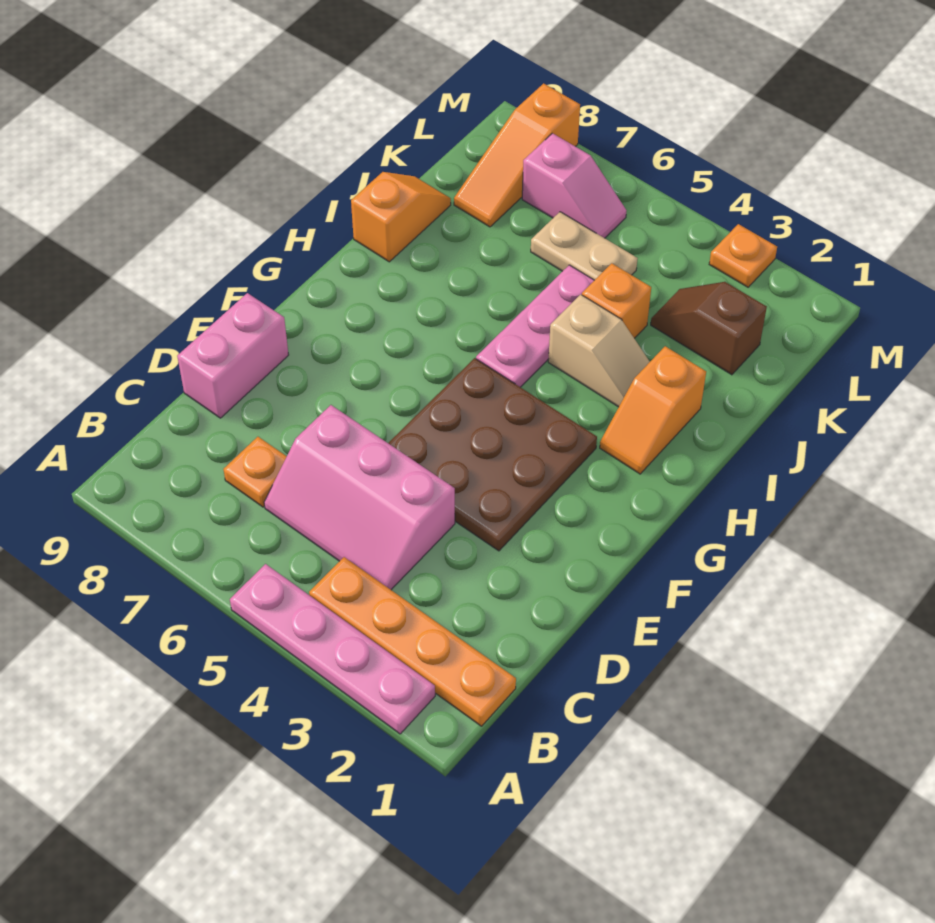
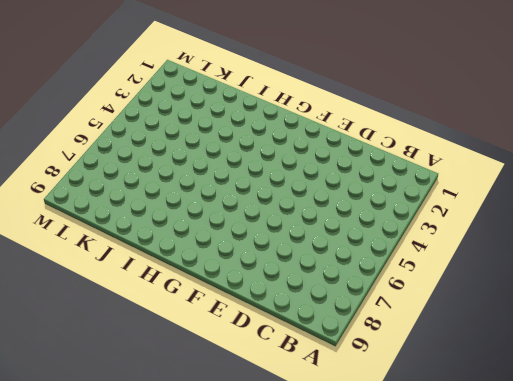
none -> pink plate A2:A5 level 1
none -> orange plate B1:B4 level 1
none -> pink slope C4:D6 level 1 top D

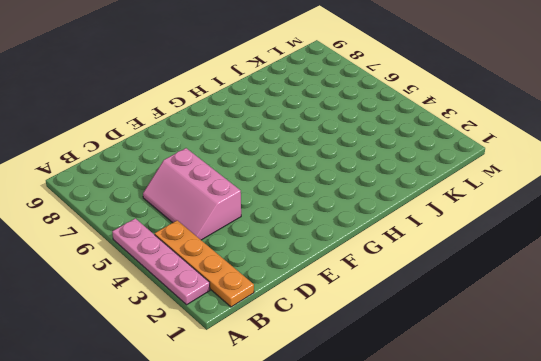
none -> orange plate C7 level 1
none -> pink brick D9:E9 level 1
none -> brown plate E3:G5 level 1

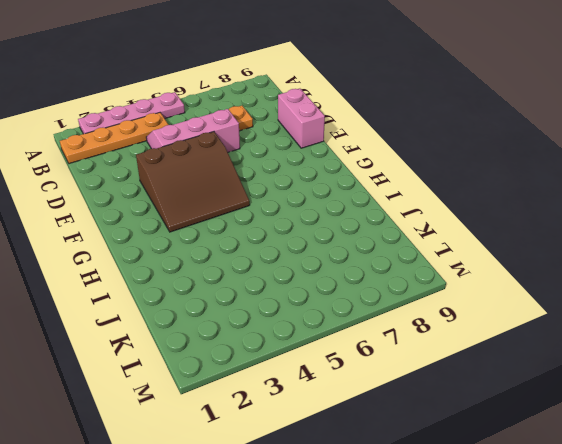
brown slope E3:G5 level 1 top E -> brown plate E3:G5 level 1
none -> orange slope H2:I2 level 1 top I
none -> pink plate H5:J5 level 1
none -> tan slope I3:I4 level 1 top 4

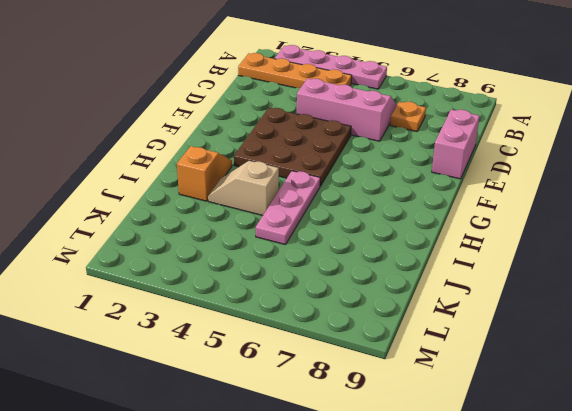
none -> orange slope I9:J9 level 1 top I
none -> orange brick J4 level 1
none -> brown slope K2:K3 level 1 top 2

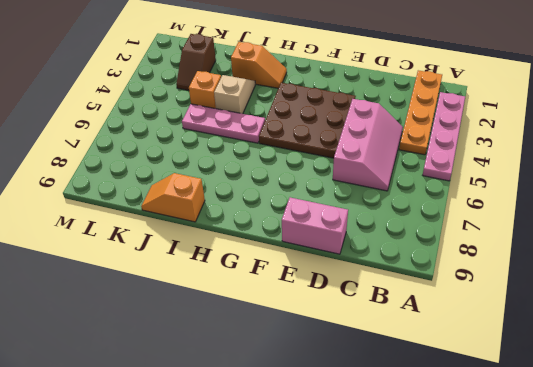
none -> orange plate C7 level 1
none -> tan plate K5:K6 level 1
none -> orange slope K8:M8 level 1 top M

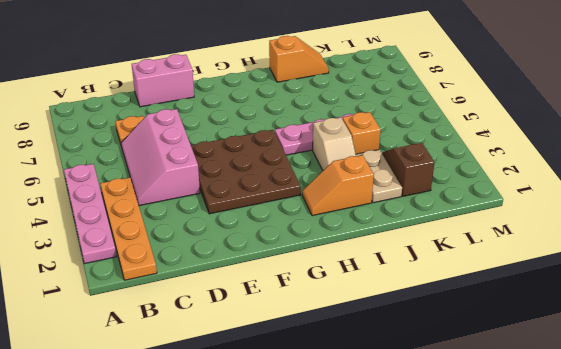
tan plate J2:J3 level 1 -> tan plate K5:K6 level 1
none -> orange slope K8:M8 level 1 top M
none -> pink slope L6:L7 level 1 top 7
none -> orange plate M3 level 1

